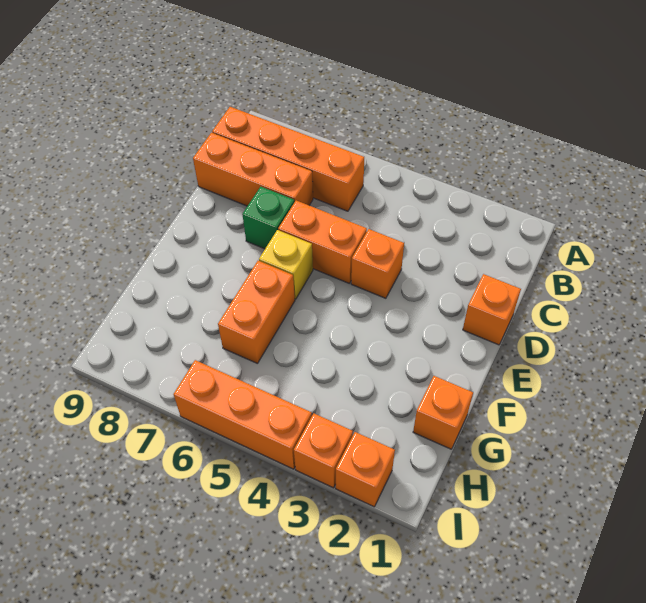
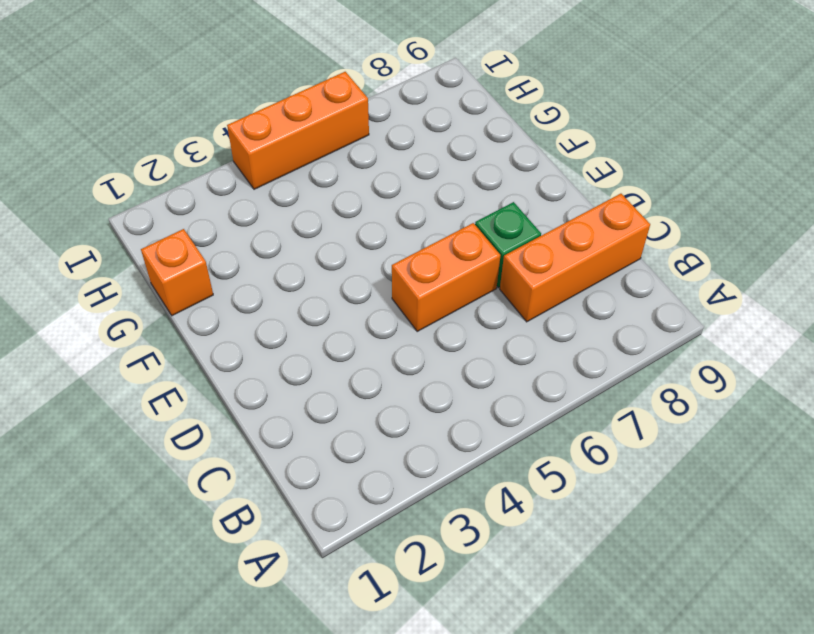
none -> orange brick B6:B9 level 1
none -> orange brick D1 level 1
none -> orange brick D4 level 1

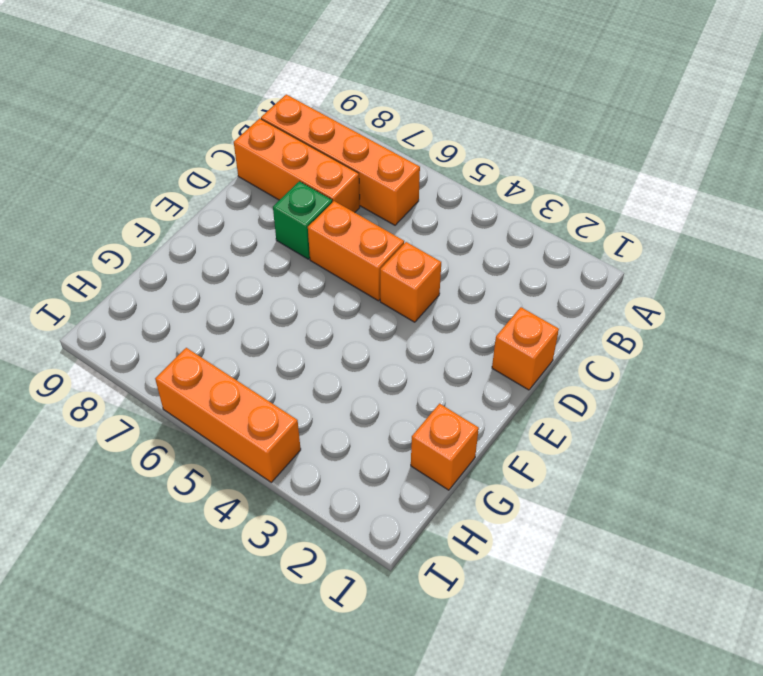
none -> yellow brick E6 level 1
none -> orange brick F6:G6 level 1
none -> orange brick I2 level 1

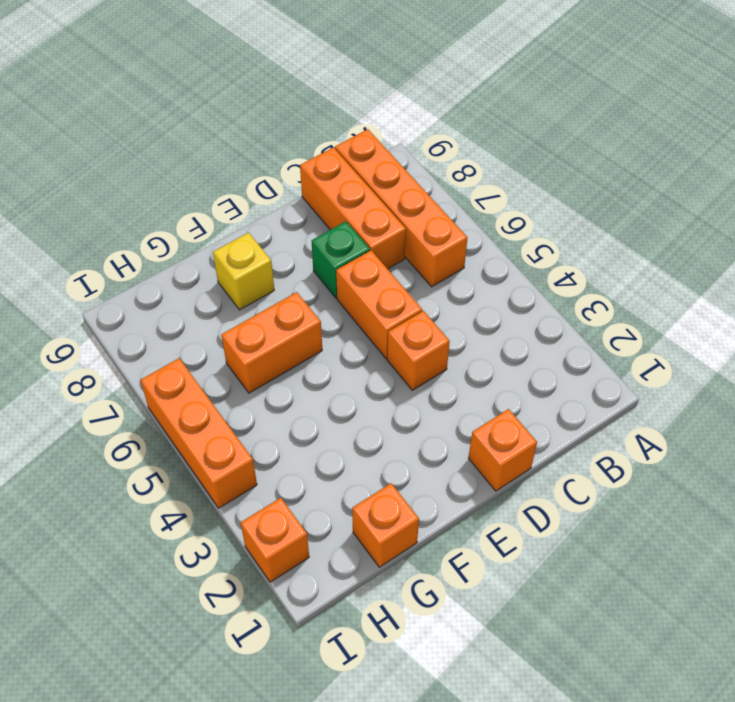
yellow brick F8 level 1 -> yellow brick E6 level 1
none -> orange brick I3 level 1

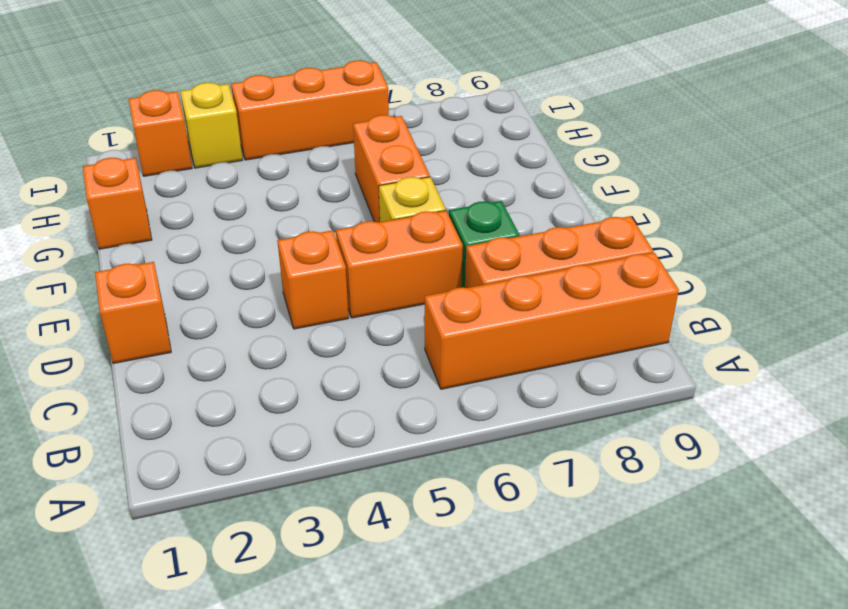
yellow brick I3 level 1 -> orange brick I3 level 1

